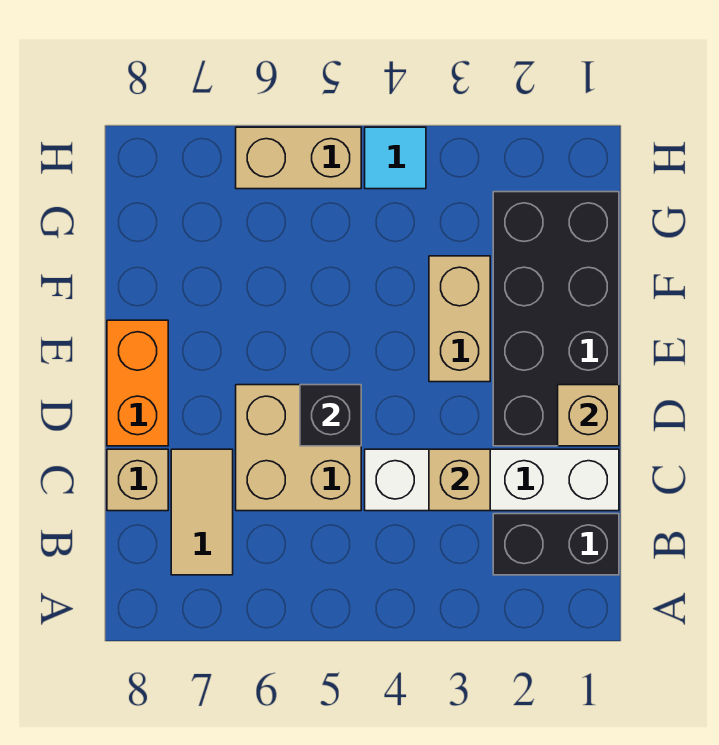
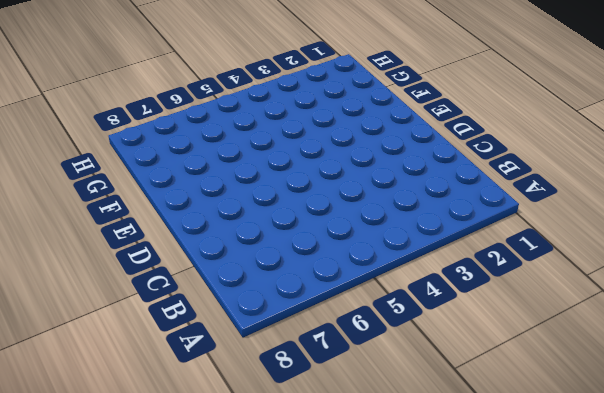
none -> black brick B1:B2 level 1
none -> tan tile B7:C7 level 1
none -> white brick C1:C4 level 1

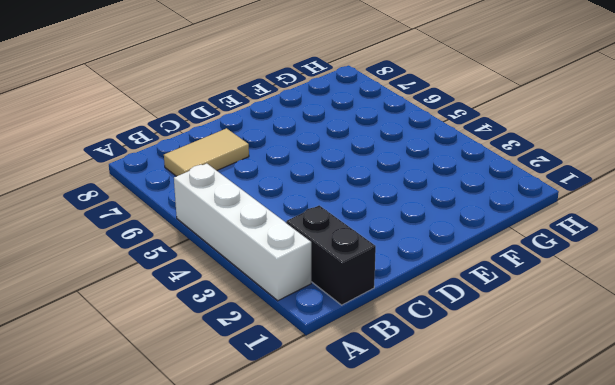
white brick A2:A5 level 1 -> white brick C1:C4 level 1
none -> tan brick C5:D6 level 1
none -> tan brick C8 level 1
none -> black brick D1:G2 level 1

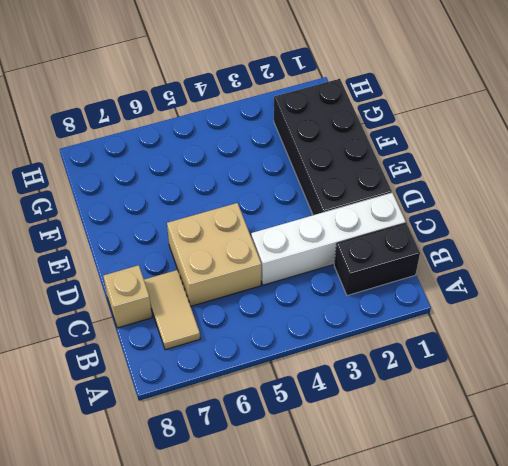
none -> orange brick D8:E8 level 1
none -> tan brick E3:F3 level 1
none -> cyan tile H4 level 1

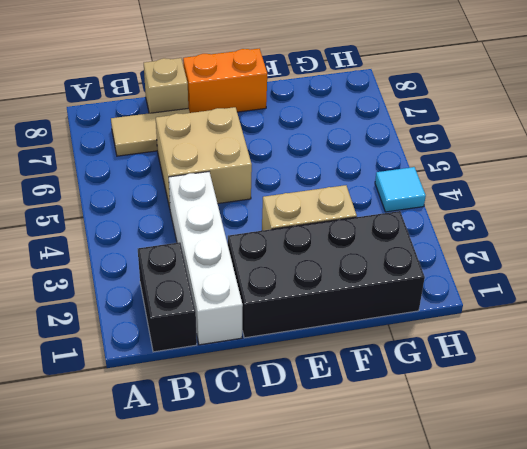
none -> tan brick H5:H6 level 1
none -> tan brick C3 level 2
none -> tan brick D1 level 2

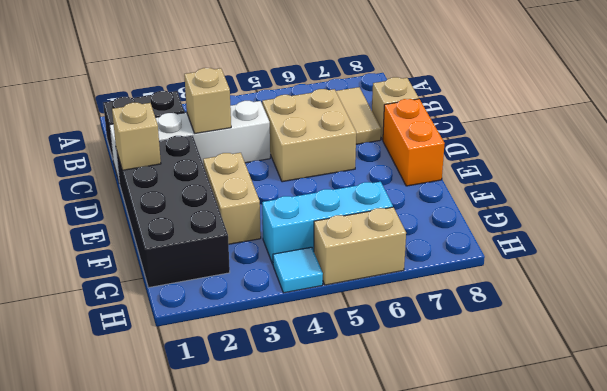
cyan brick G4:G6 level 1 -> none
none -> black brick D5 level 2

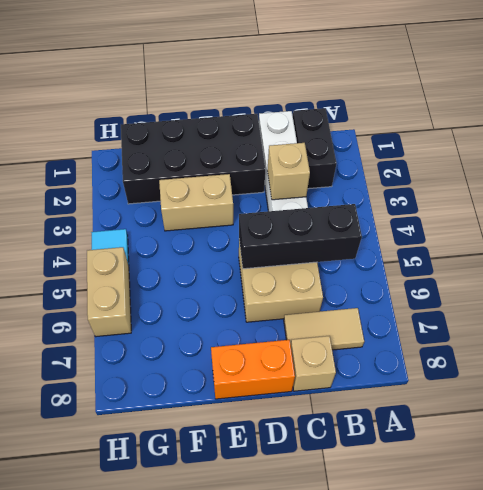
black brick B5:D5 level 2 -> black brick D5 level 2
none -> tan brick D1 level 2

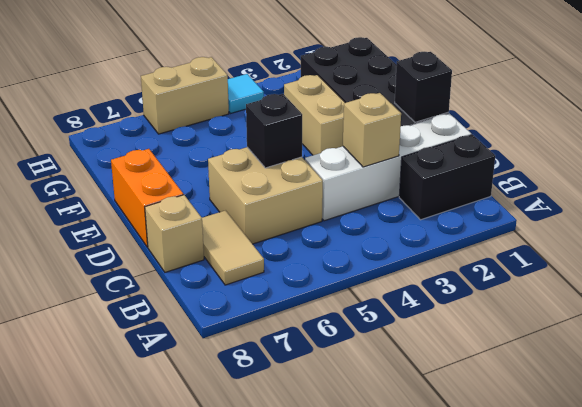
black brick D1 level 2 -> tan brick D1 level 2

